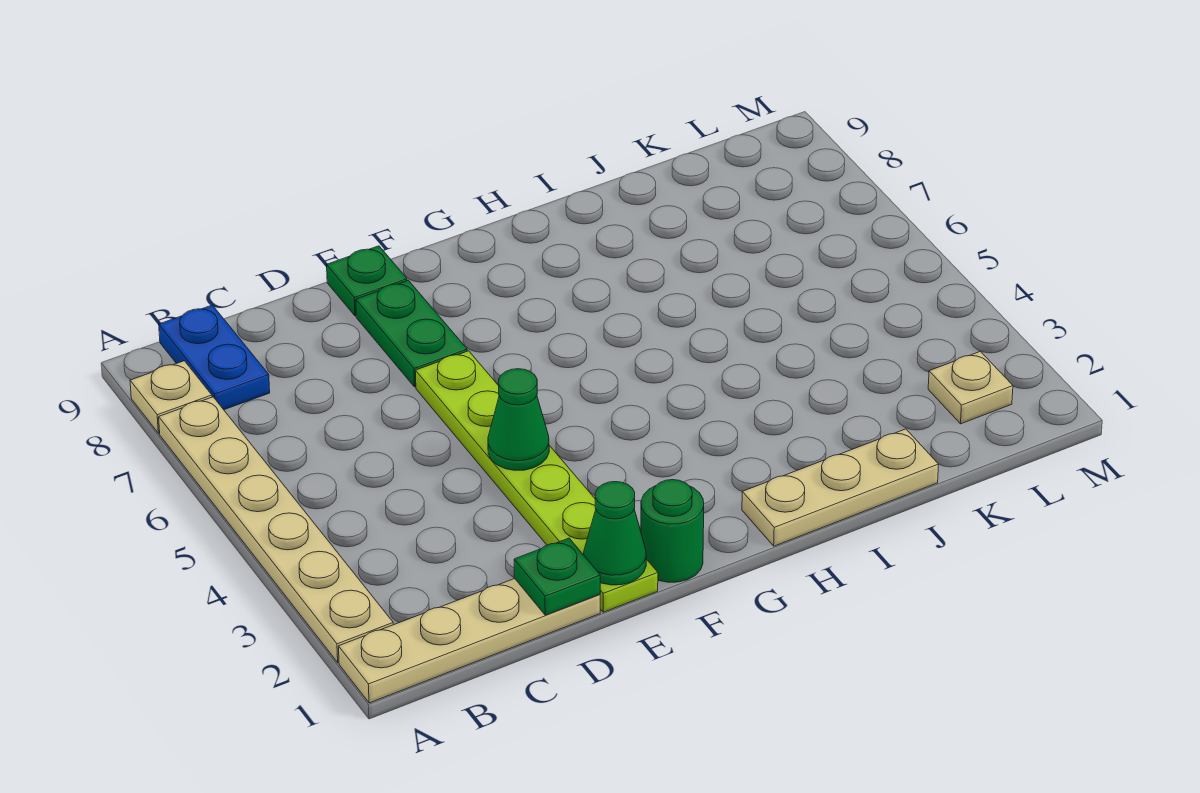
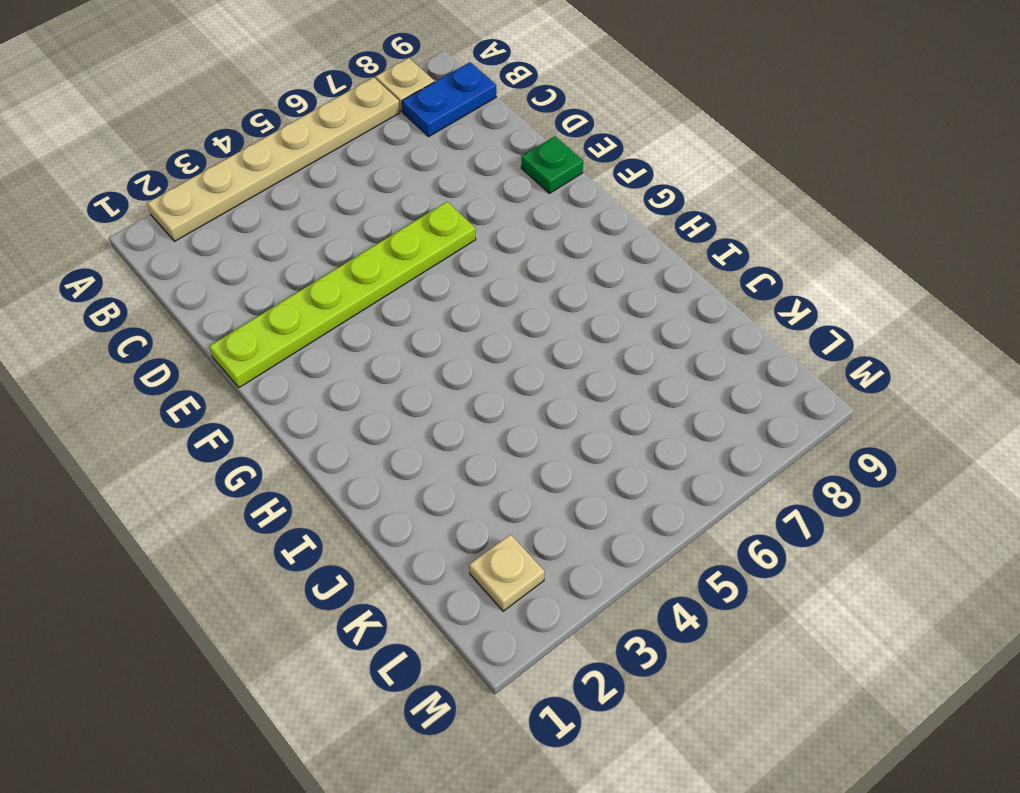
none -> tan plate A1:D1 level 1
none -> green plate E7:E8 level 1
none -> green round brick F1 level 1

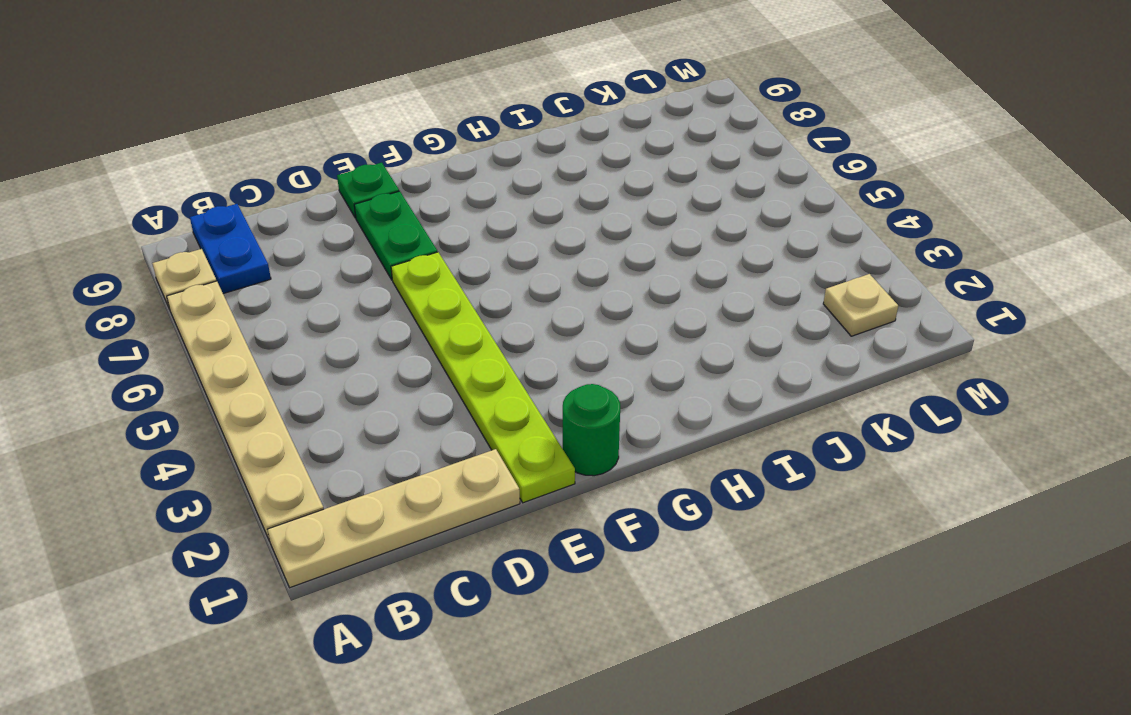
none -> tan plate H1:J1 level 1
none -> green plate D1 level 2
none -> green cone E1 level 2

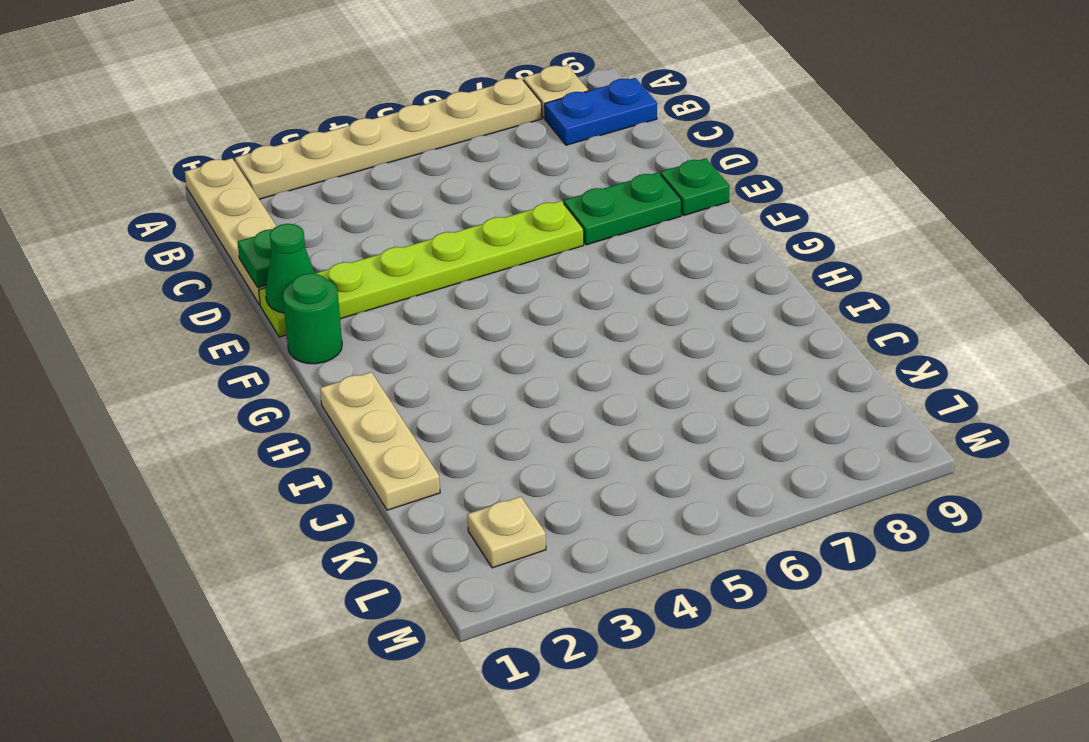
none -> green cone E4 level 2

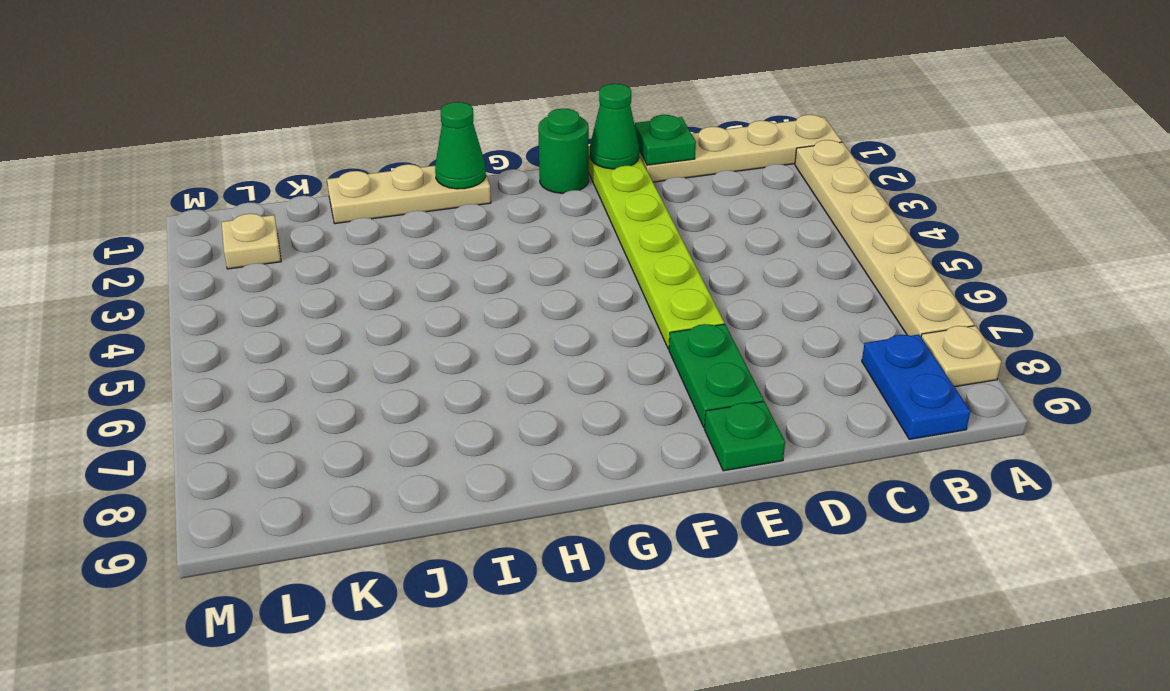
green cone H1 level 2 -> green cone E4 level 2

